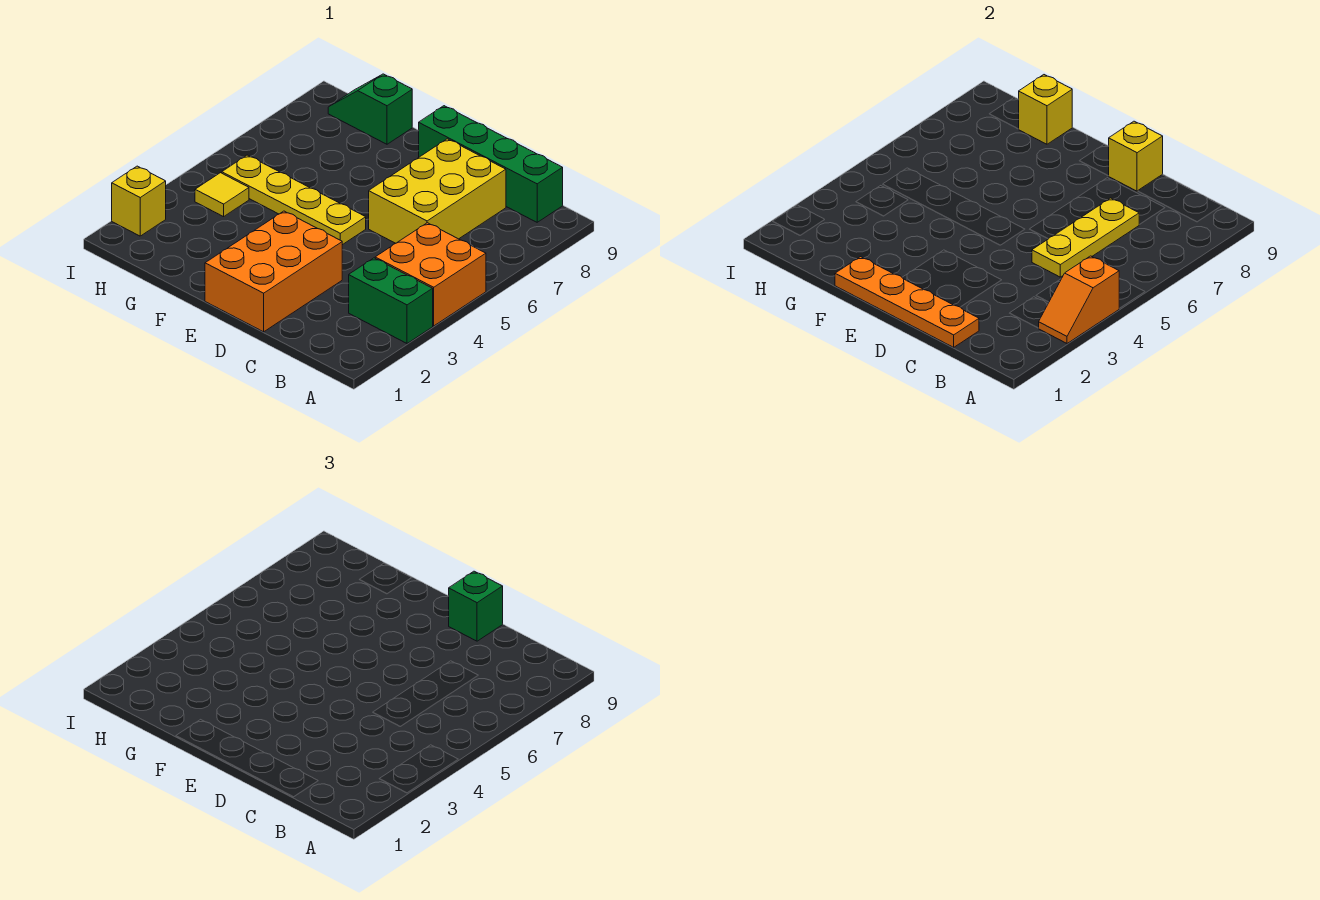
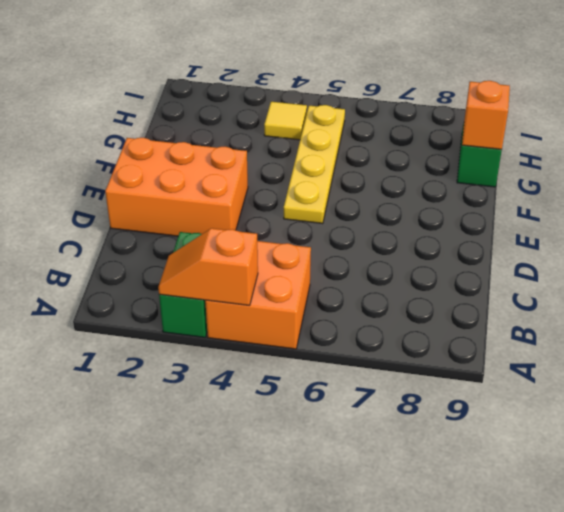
orange brick G9 level 2 -> yellow brick G9 level 2
none -> green brick B9:E9 level 1
none -> yellow brick C6:D8 level 1
none -> yellow brick I2 level 1

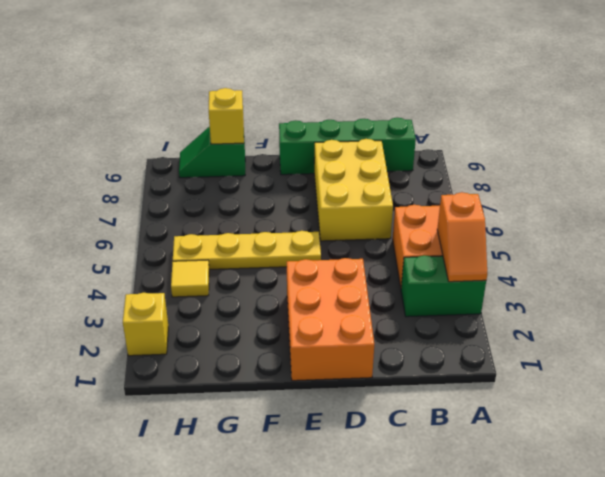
none -> orange plate C1:F1 level 2
none -> yellow plate C5:C7 level 2
none -> yellow brick D9 level 2

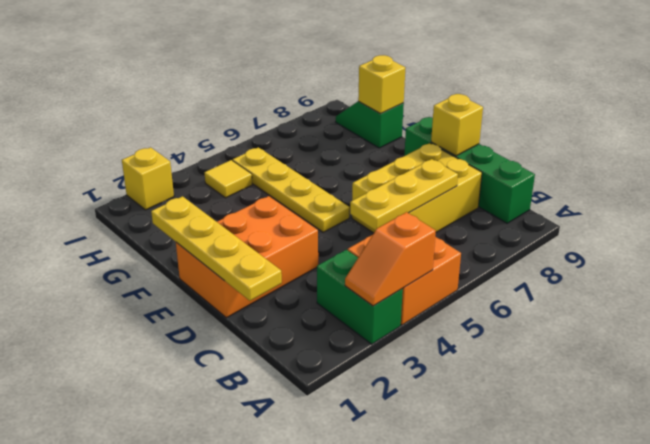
yellow plate C1:F1 level 2 -> orange plate C1:F1 level 2
none -> green brick D9 level 3

